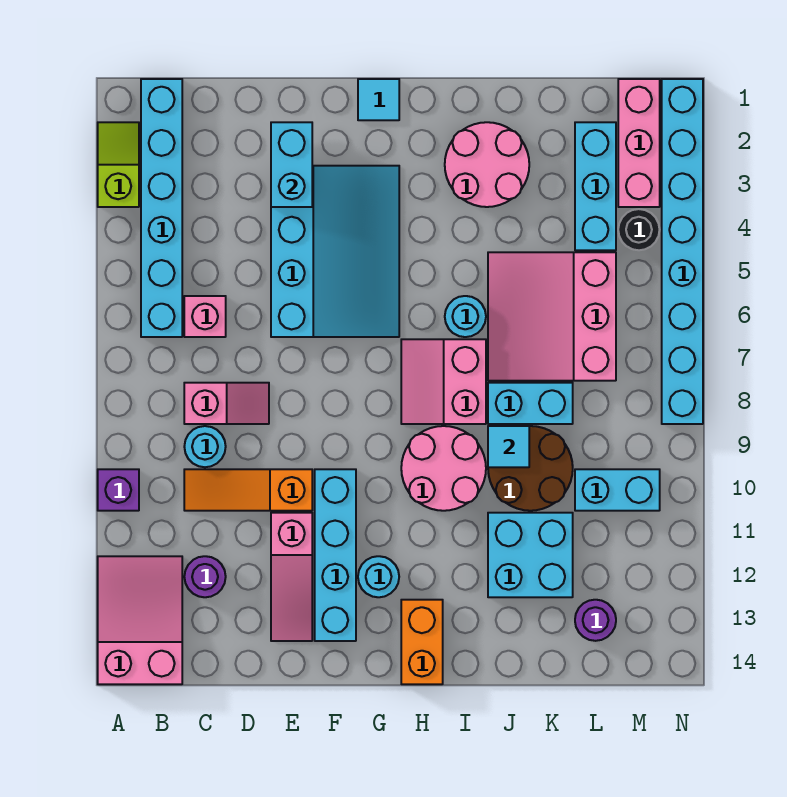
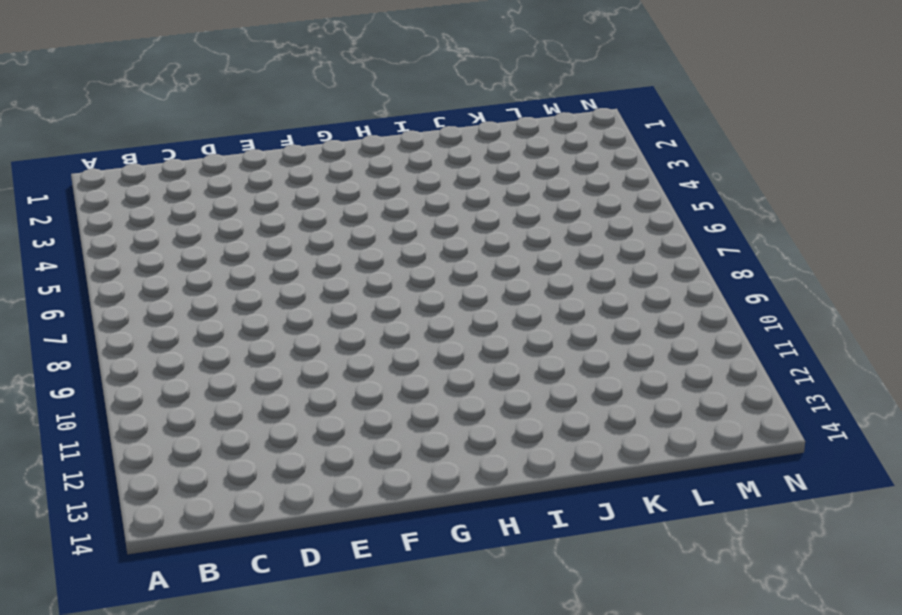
none -> lime slope A2:A3 level 1 top 3
none -> purple brick A10 level 1
none -> pink slope A12:B14 level 1 top 14
none -> cyan brick B1:B6 level 1

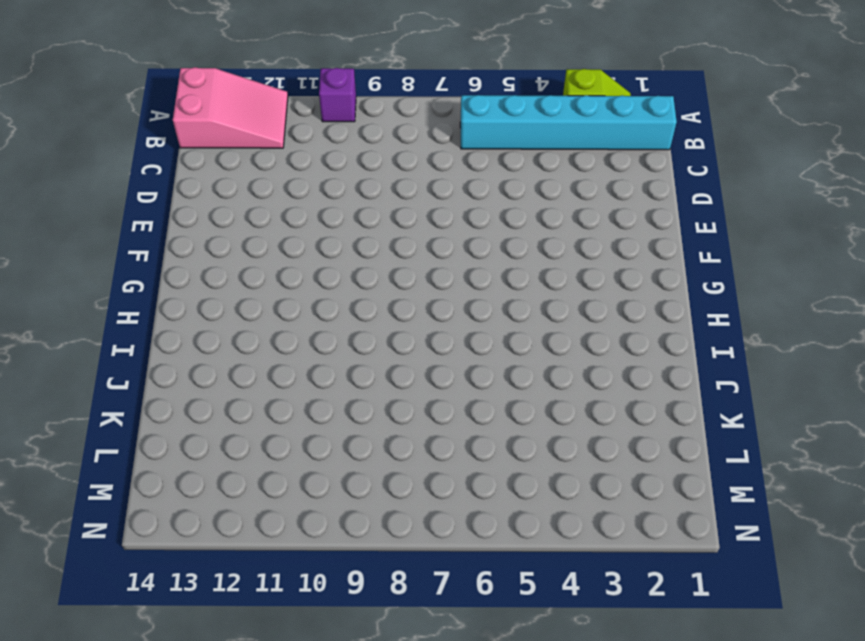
none -> pink brick C6 level 1
none -> pink slope C8:D8 level 1 top C
none -> cyan round brick C9 level 1
none -> orange slope C10:E10 level 1 top E

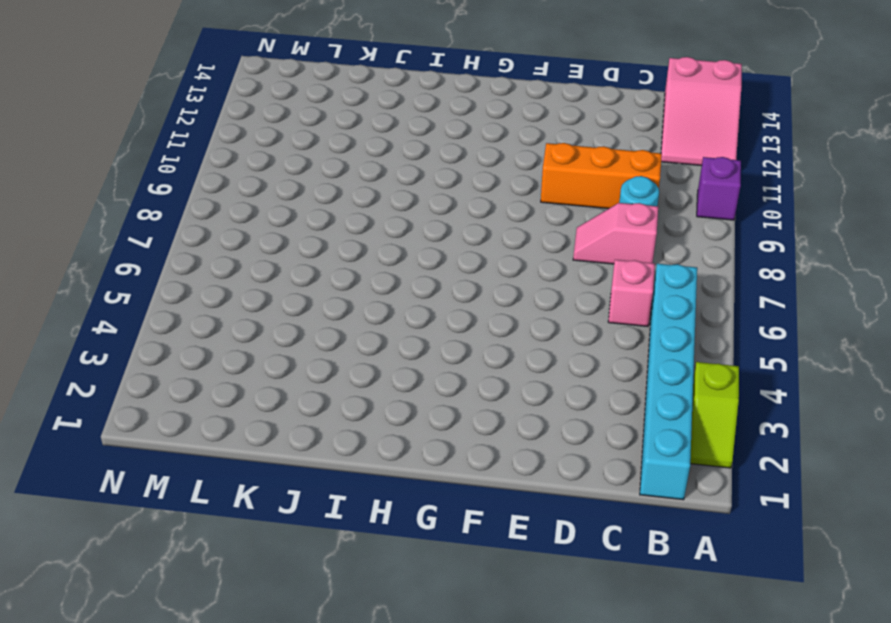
orange brick C10:E10 level 1 -> orange slope C10:E10 level 1 top E
none -> purple round brick C12 level 1
none -> cyan slope E3:G6 level 1 top E
none -> pink slope E11:E13 level 1 top 11
none -> cyan brick F10:F13 level 1

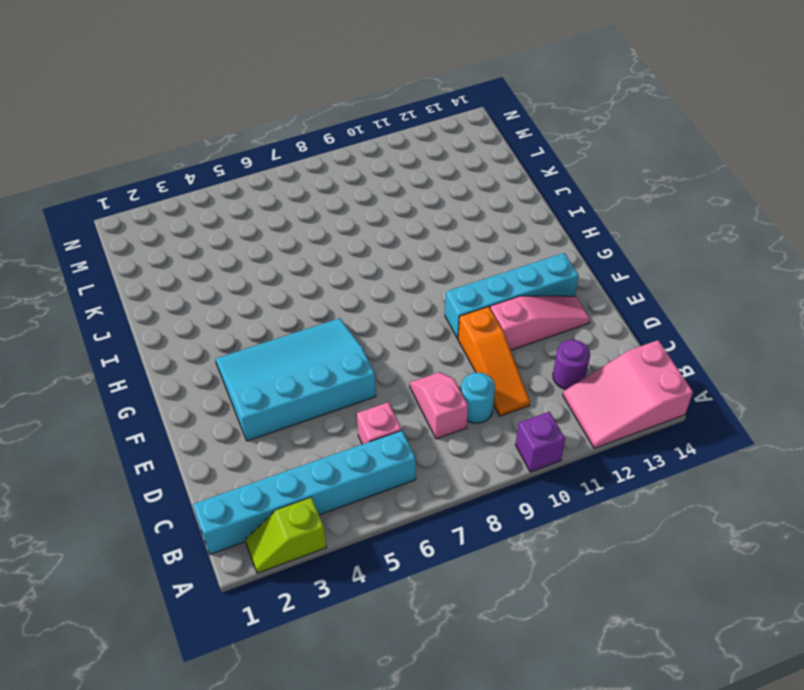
none -> cyan tile G1 level 1
none -> cyan round brick G12 level 1
none -> pink slope H7:I8 level 1 top I
none -> pink round brick H9:I10 level 1

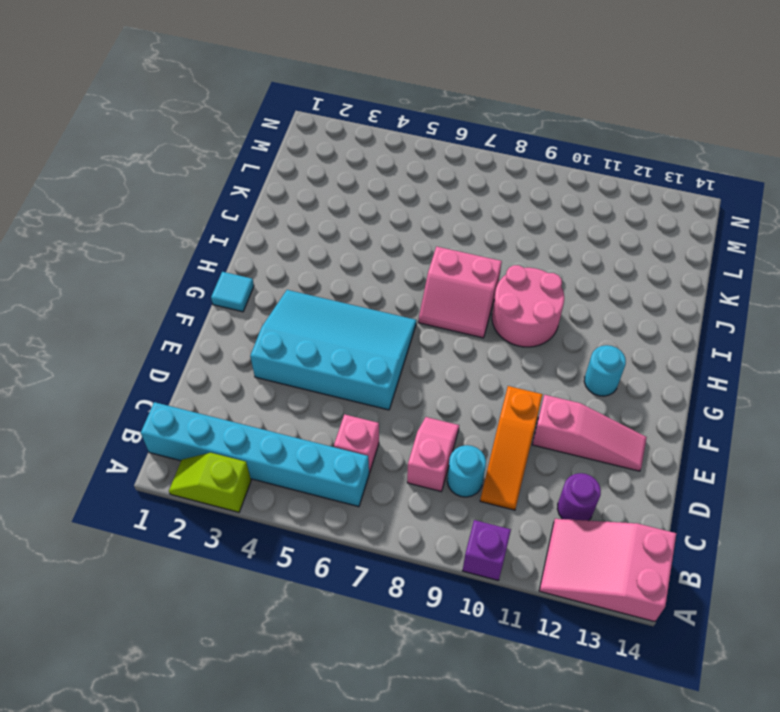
none -> cyan brick F10:F13 level 1
none -> orange brick H13:H14 level 1
none -> pink round brick I2:J3 level 1
none -> cyan round brick I6 level 1

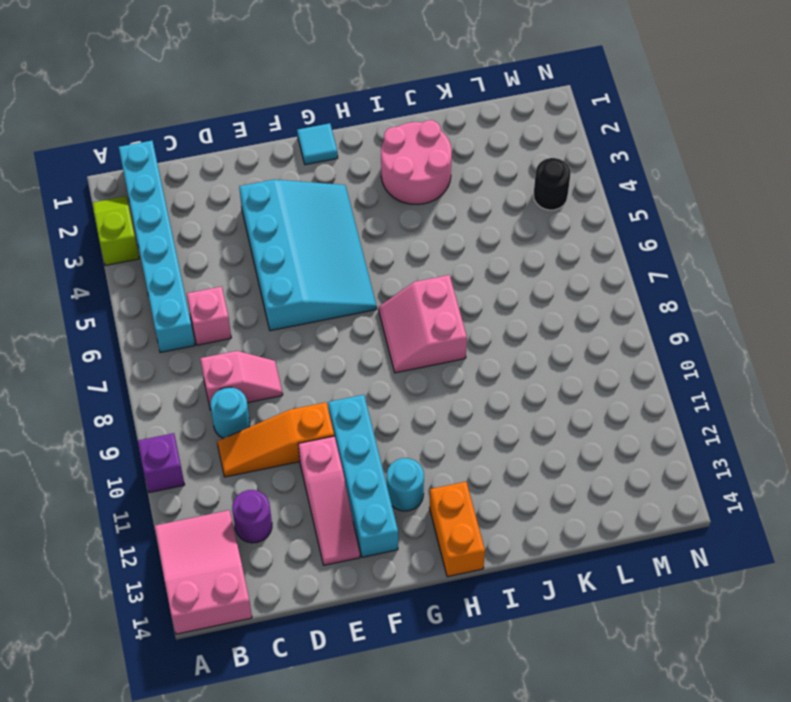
none -> pink round brick H9:I10 level 1
none -> cyan round brick I6 level 1
none -> pink slope J5:L7 level 1 top L
none -> cyan brick J8:K8 level 1

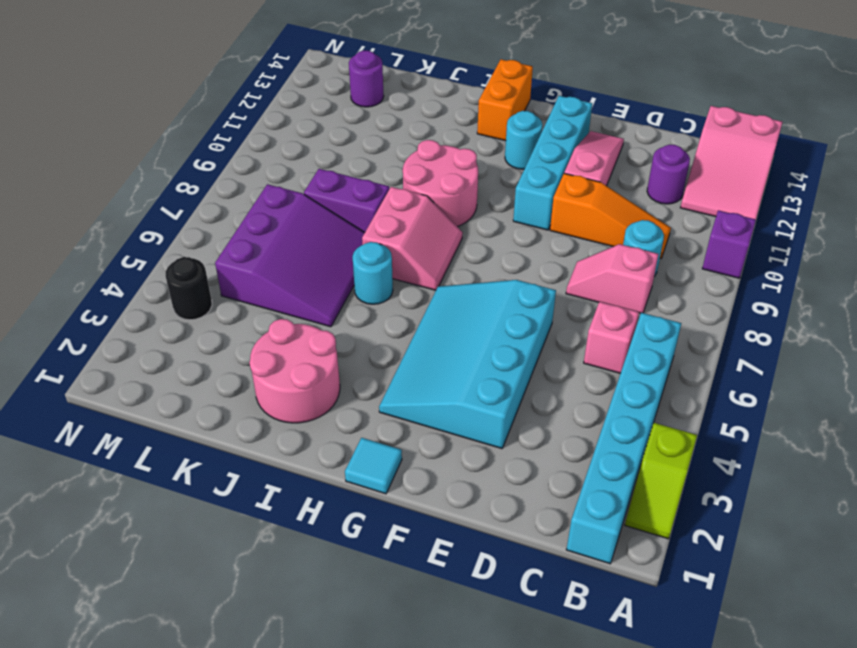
purple slope J5:L7 level 1 top L -> pink slope J5:L7 level 1 top L
purple brick J8:K8 level 1 -> cyan brick J8:K8 level 1
none -> brown round brick J9:K10 level 1
none -> cyan brick J11:K12 level 1
none -> cyan brick L2:L4 level 1
none -> cyan brick L10:M10 level 1

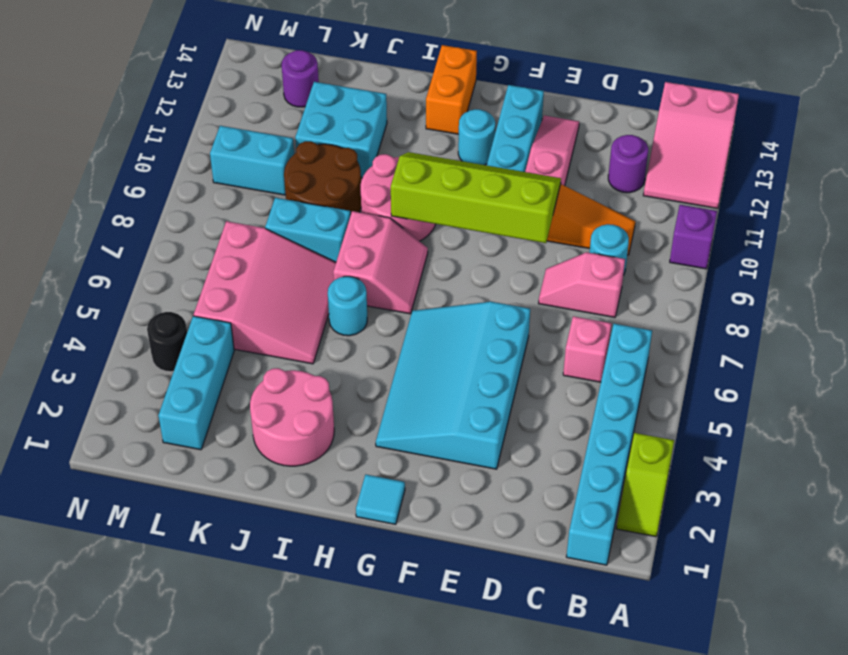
lime slope E9:H10 level 2 top 9 -> none
none -> pink brick M1:M3 level 1
none -> cyan brick N1:N8 level 1
none -> cyan brick E2:E3 level 2
none -> cyan tile J9 level 2

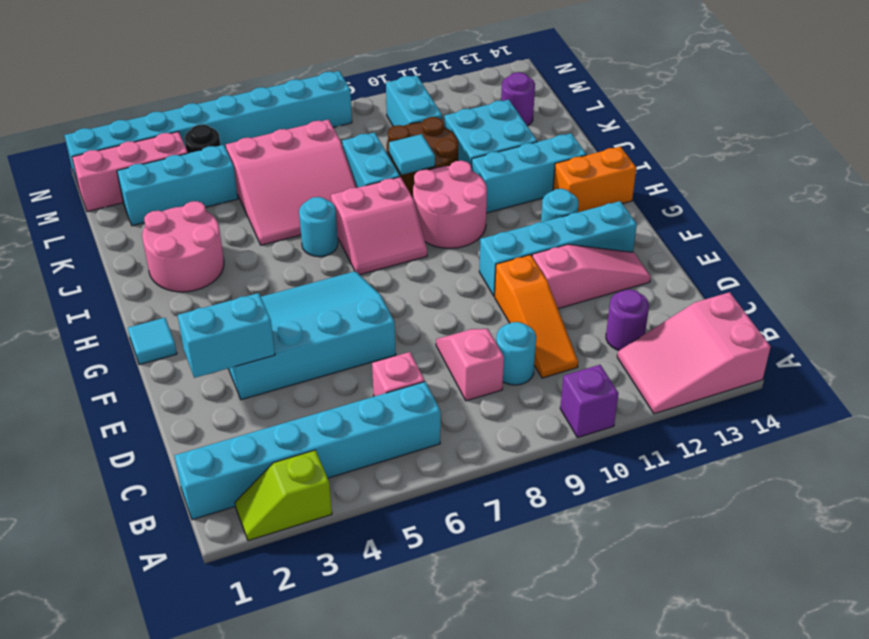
cyan brick I11:I13 level 1 -> none

